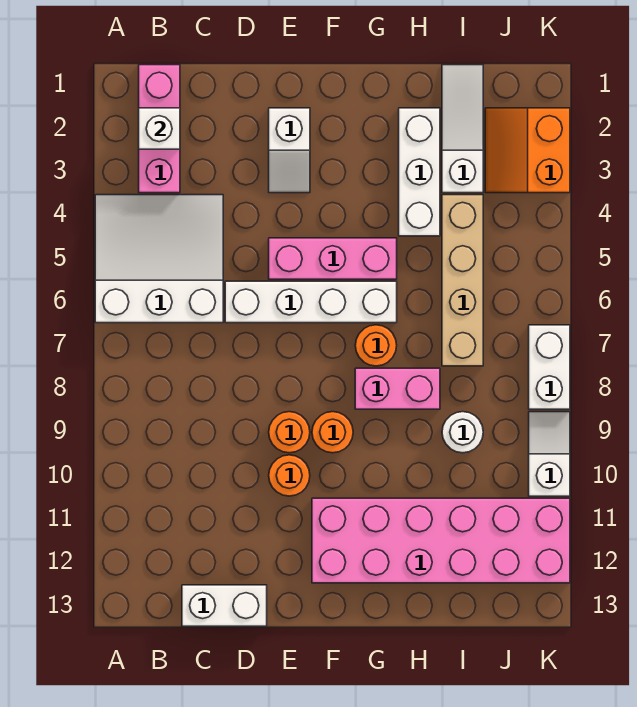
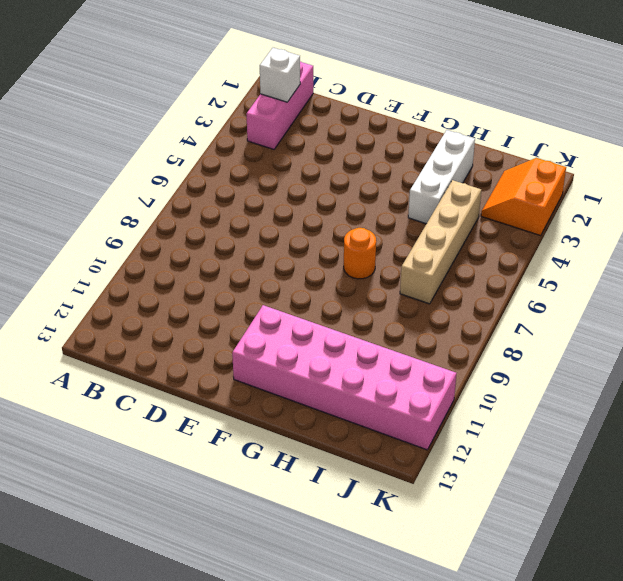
none -> white slope A4:C6 level 1 top 6
none -> white brick C13:D13 level 1
none -> white brick D6:G6 level 1

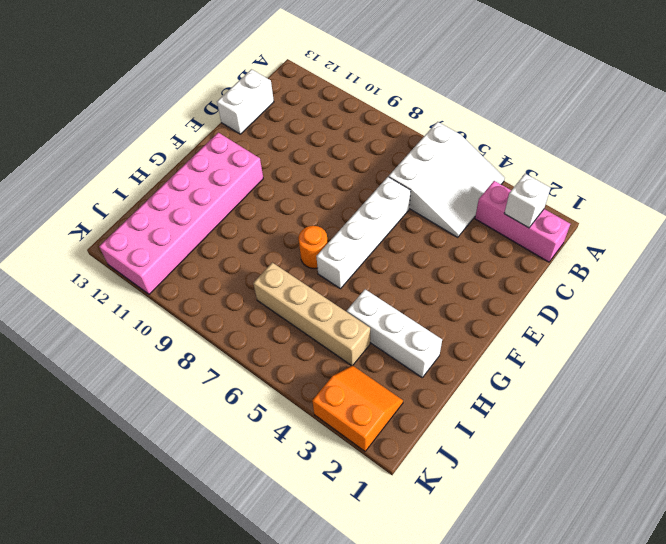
none -> white slope E2:E3 level 1 top 2
none -> pink brick E5:G5 level 1
none -> orange round brick E9 level 1

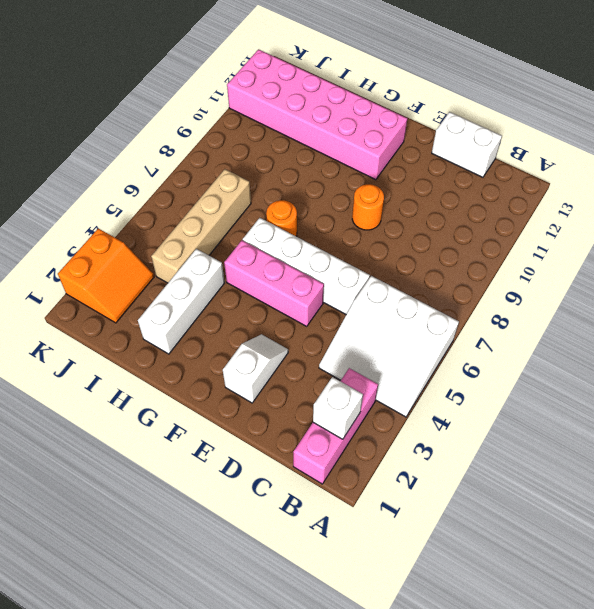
none -> orange round brick E10 level 1
none -> orange round brick F9 level 1
none -> pink brick G8:H8 level 1

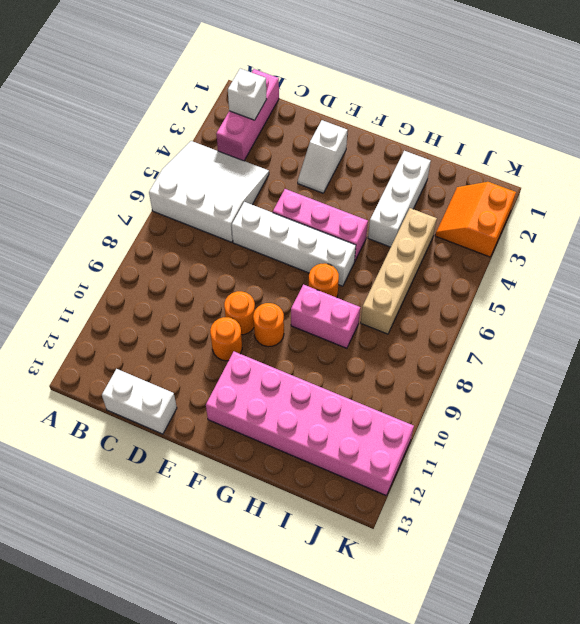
none -> white slope I1:I3 level 1 top 3
none -> white round brick I9 level 1
none -> white brick K7:K8 level 1

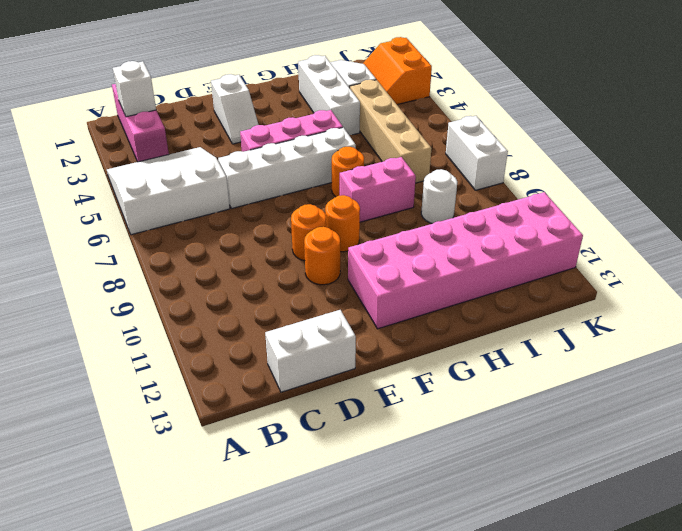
none -> white slope K9:K10 level 1 top 10

